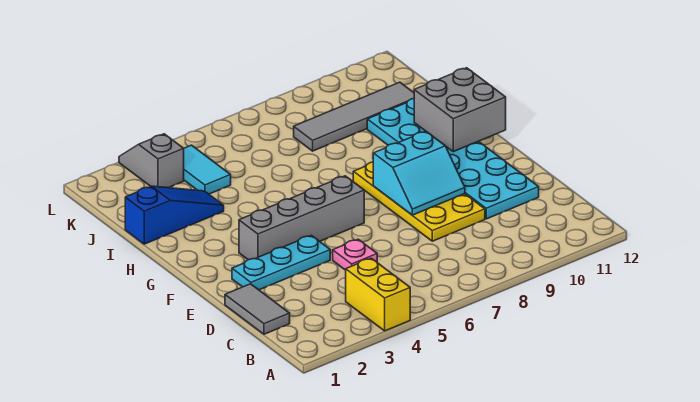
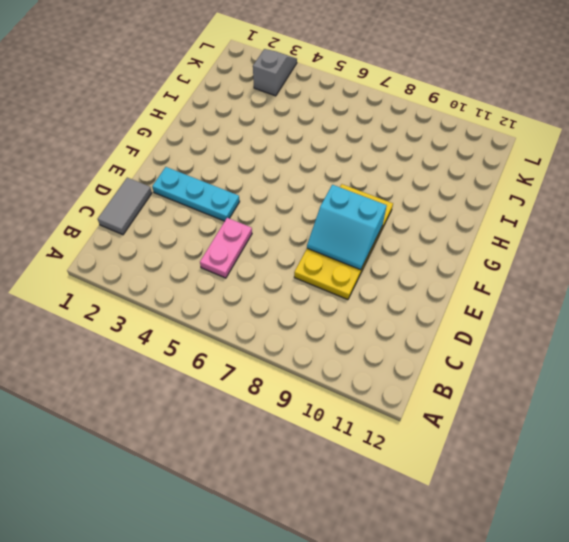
pink plate C5:D5 level 1 -> pink plate D5 level 1
none -> yellow brick A4:B4 level 1
none -> cyan plate D10:I11 level 1
none -> grey brick F3:F6 level 1

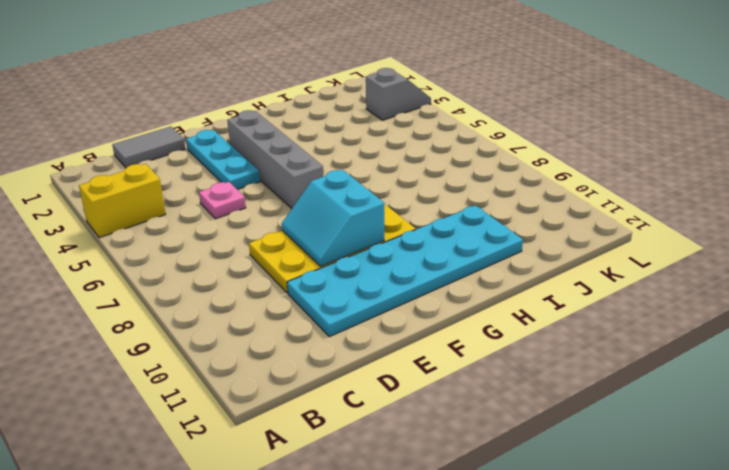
none -> blue slope I1:I3 level 1 top 1
none -> cyan tile J4:K4 level 1
none -> grey tile J8:J11 level 1

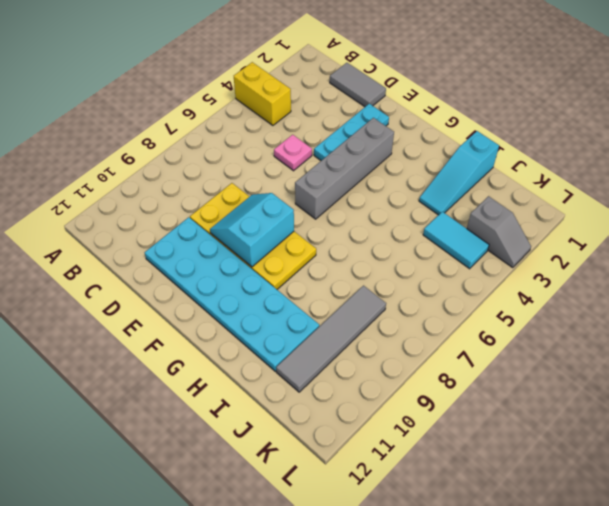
cyan slope I1:I3 level 1 top 1 -> blue slope I1:I3 level 1 top 1
none -> grey brick G11:H12 level 2

